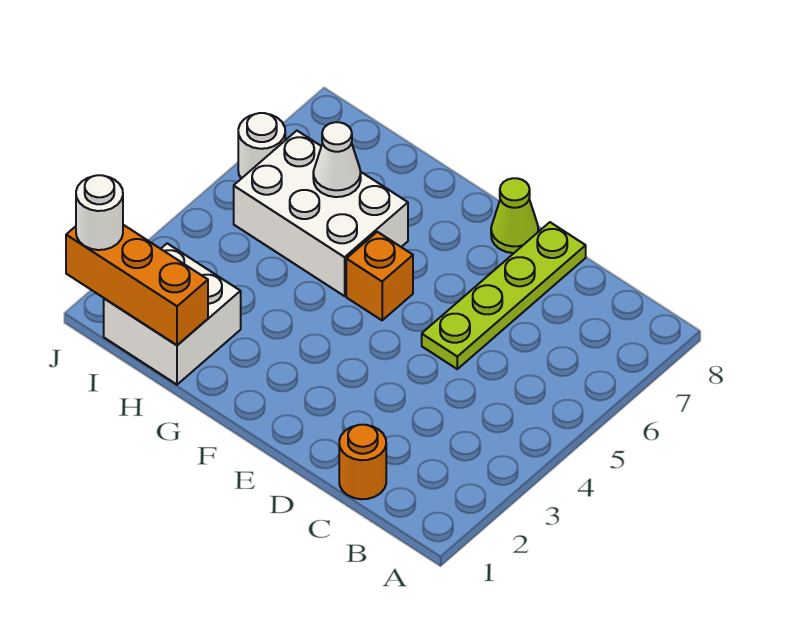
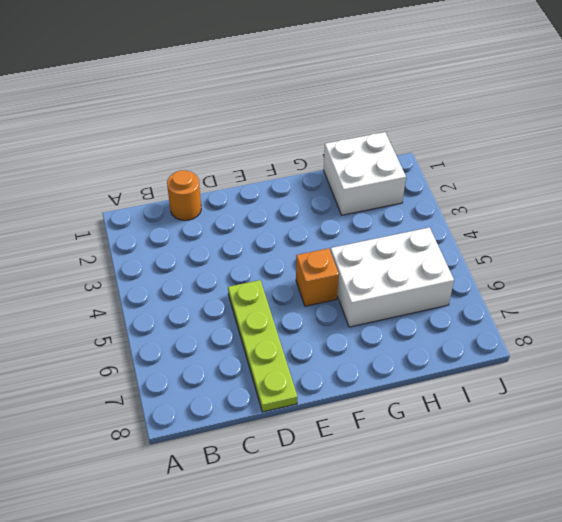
none -> lime cone E8 level 1
none -> white round brick J6 level 1

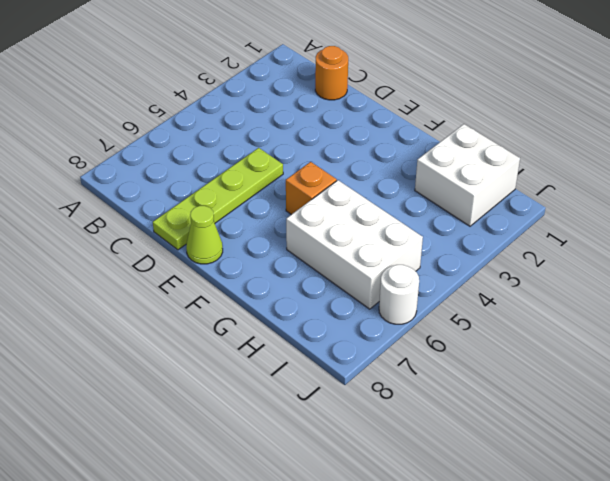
none -> orange brick H1:J1 level 2
none -> white cone H6 level 2

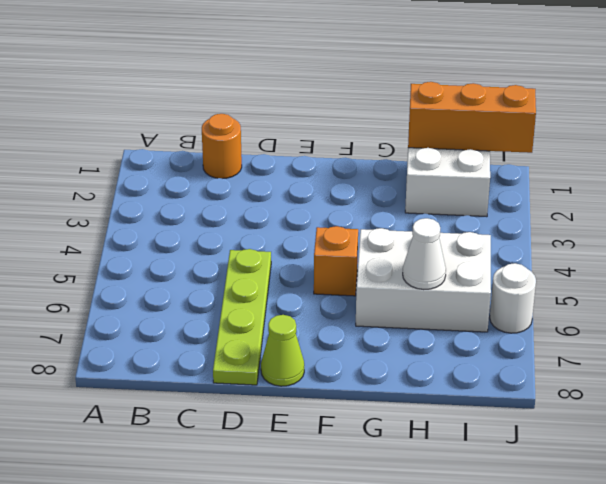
none -> white round brick J1 level 3

